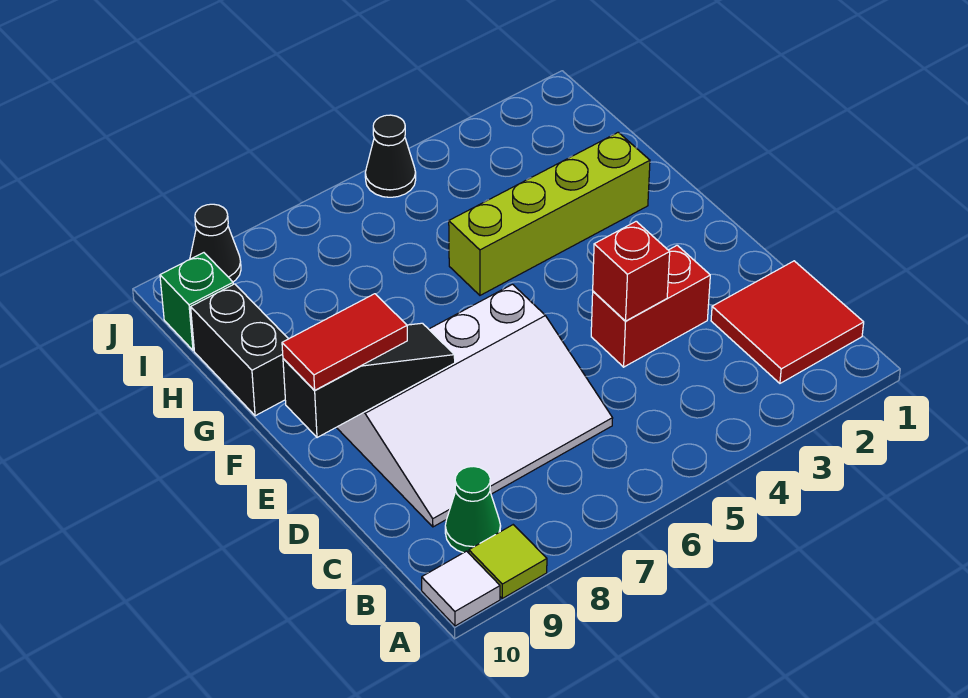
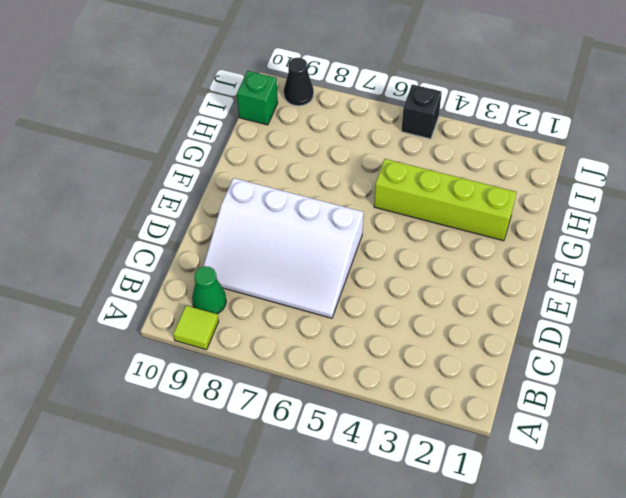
black brick J5 level 1 -> black cone J5 level 1
none -> white tile A10 level 1
none -> red tile B1:C2 level 1
none -> red brick D3:D4 level 1

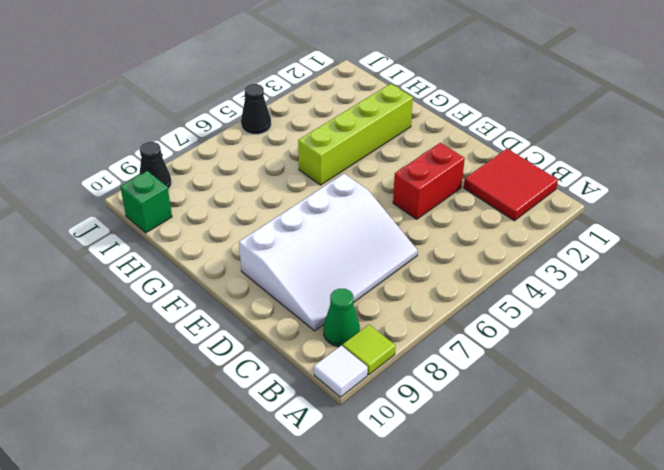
none -> black brick G10:H10 level 1
none -> red brick D4 level 2
none -> black slope E8:E10 level 2 top 10

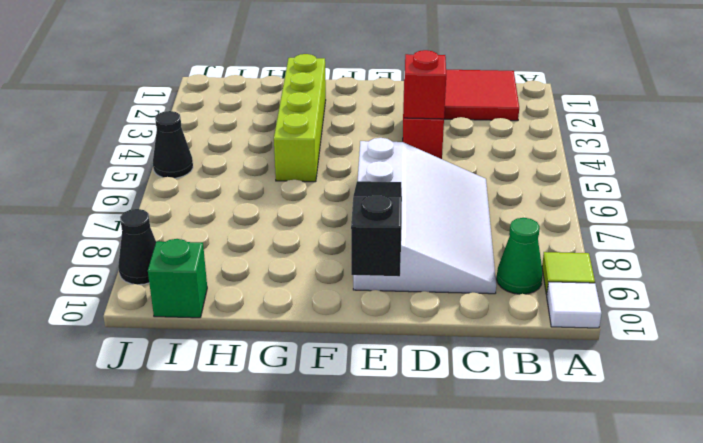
none -> black brick G10:H10 level 1
none -> red tile E9:E10 level 3

